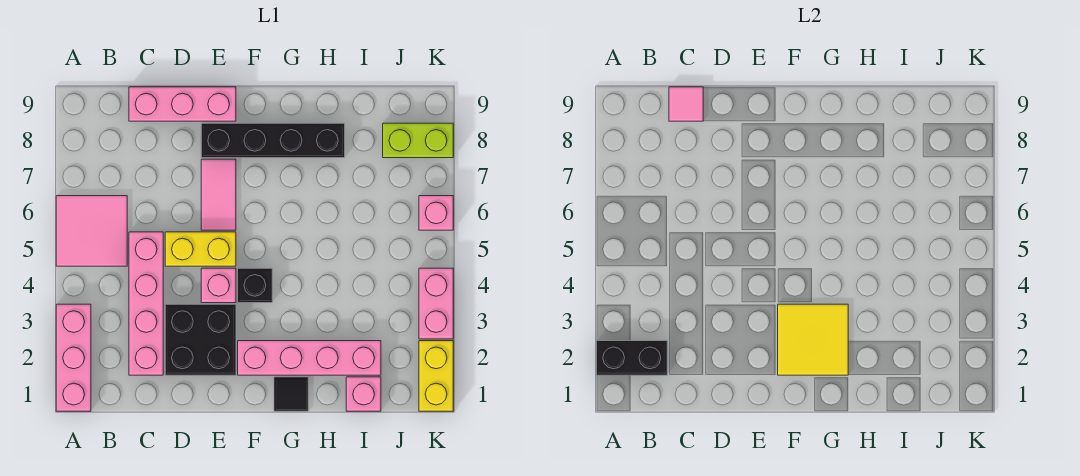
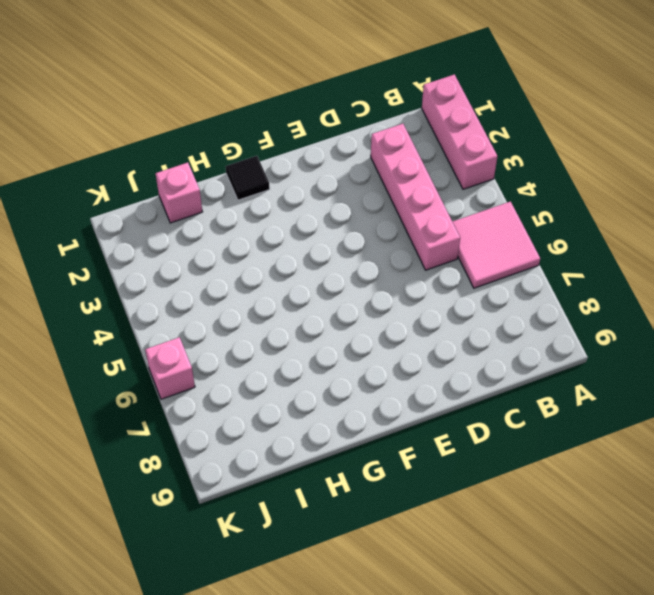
none -> pink brick C9:E9 level 1
none -> black brick D2:E3 level 1
none -> yellow brick D5:E5 level 1

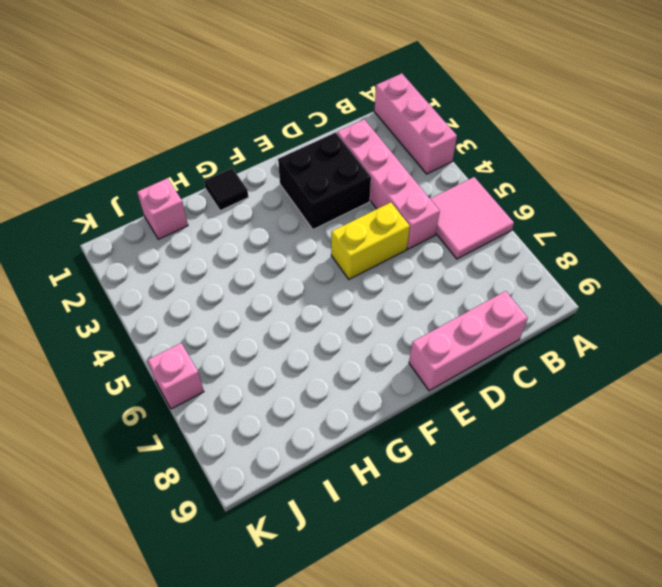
none -> pink brick E4 level 1
none -> pink tile E6:E7 level 1
none -> black brick E8:H8 level 1

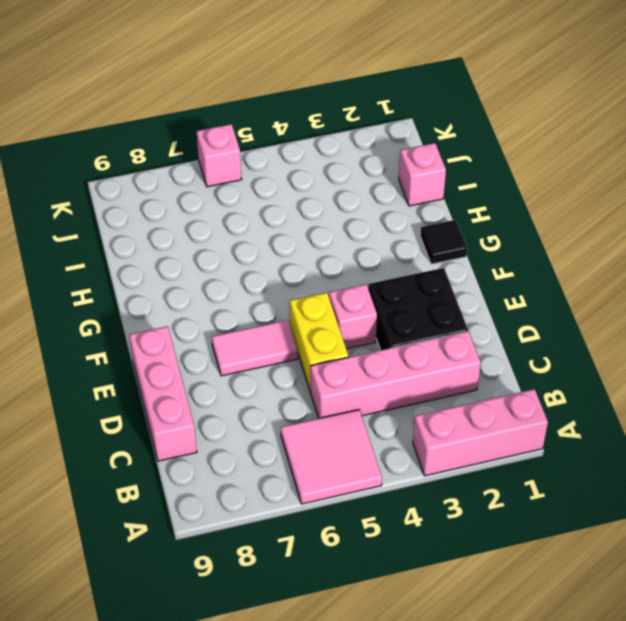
none -> black brick E8:H8 level 1
none -> pink brick F2:I2 level 1
none -> black brick F4 level 1

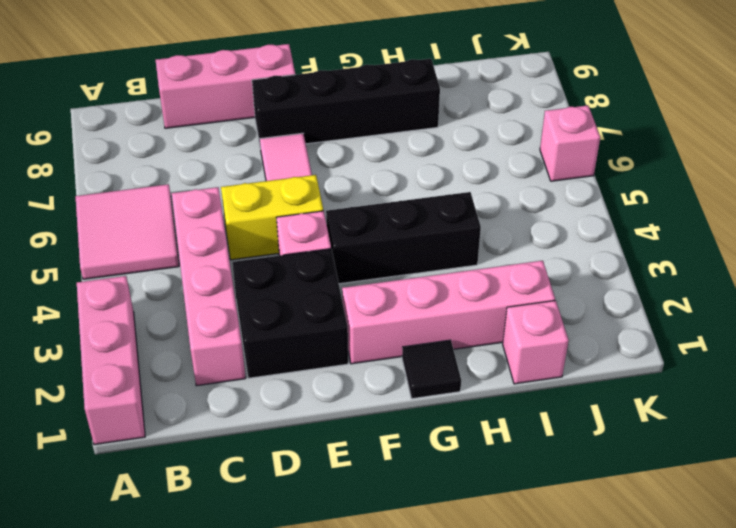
black brick F4:H4 level 1 -> black brick F4 level 1
none -> lime brick J8:K8 level 1
none -> yellow brick K1:K2 level 1
none -> pink brick K3:K4 level 1

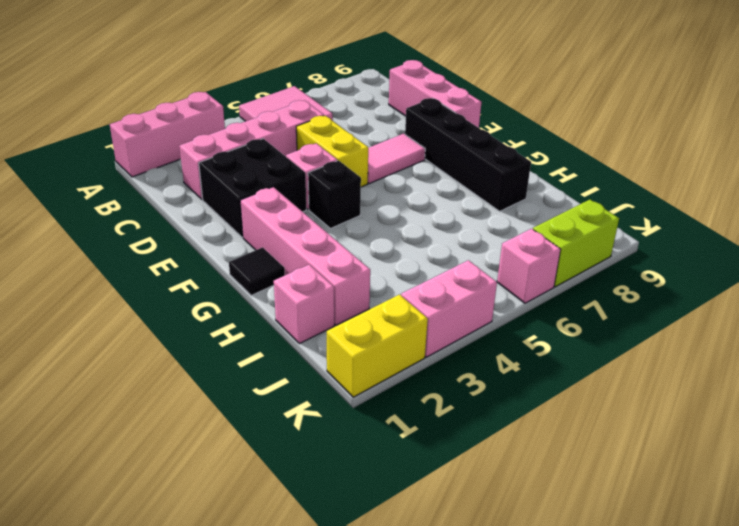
lime brick K7:K8 level 1 -> lime brick J8:K8 level 1
none -> black brick A2:B2 level 2
none -> pink tile C9 level 2
none -> yellow tile F2:G3 level 2

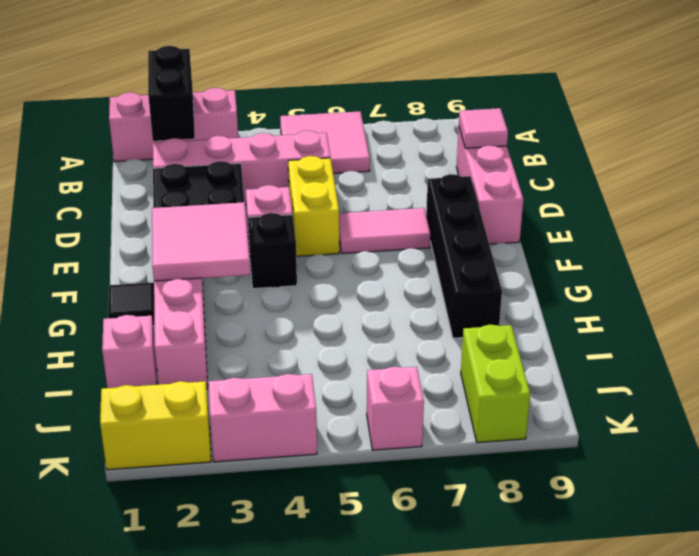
pink tile F2:G3 level 2 -> yellow tile F2:G3 level 2

